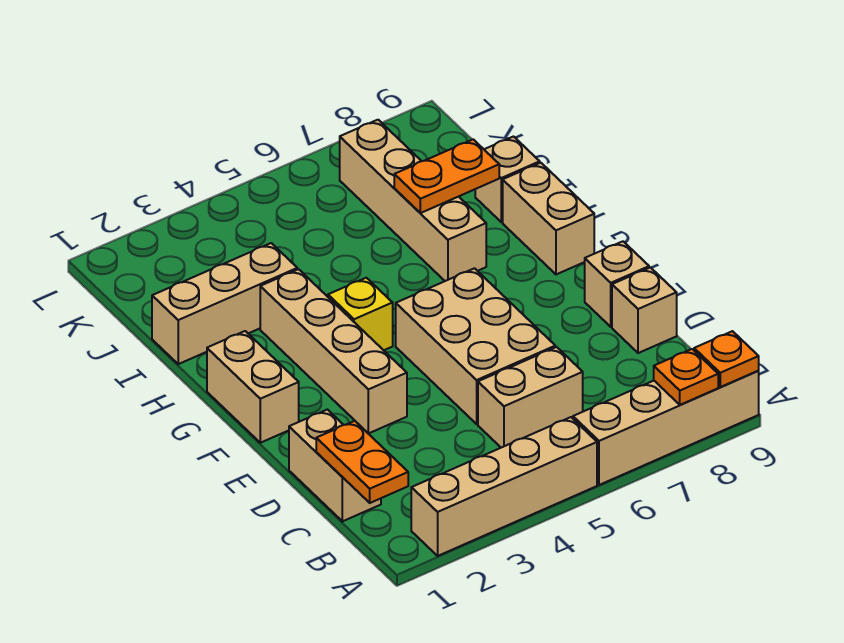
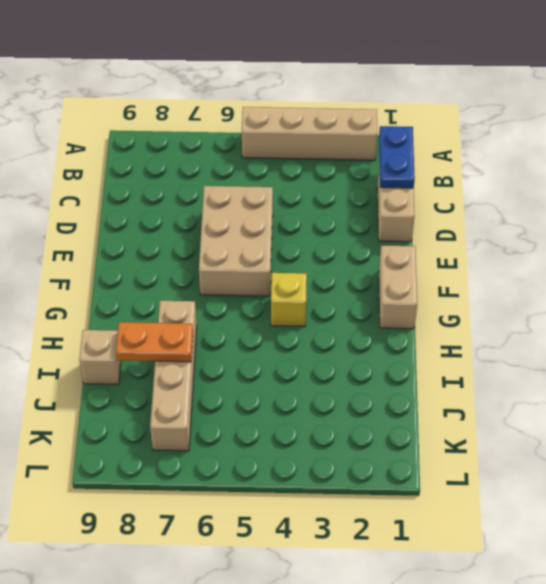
blue plate B1:C1 level 2 -> orange plate B1:C1 level 2
none -> tan brick A6:A9 level 1
none -> tan brick C5:C6 level 1
none -> tan brick D9 level 1

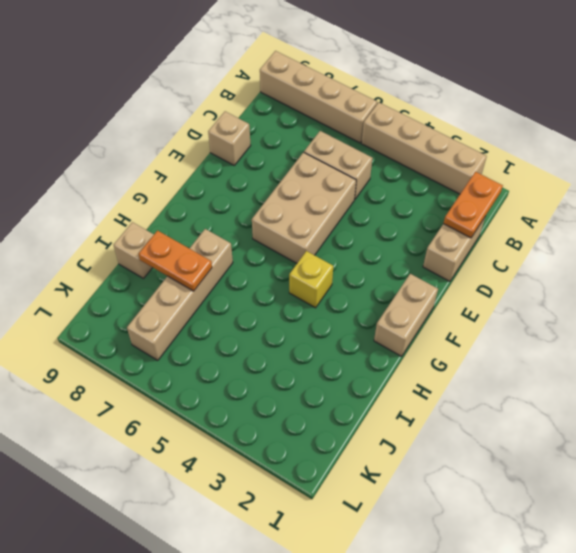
none -> tan brick E3:H3 level 1
none -> tan brick E9 level 1
none -> tan brick G9:H9 level 1

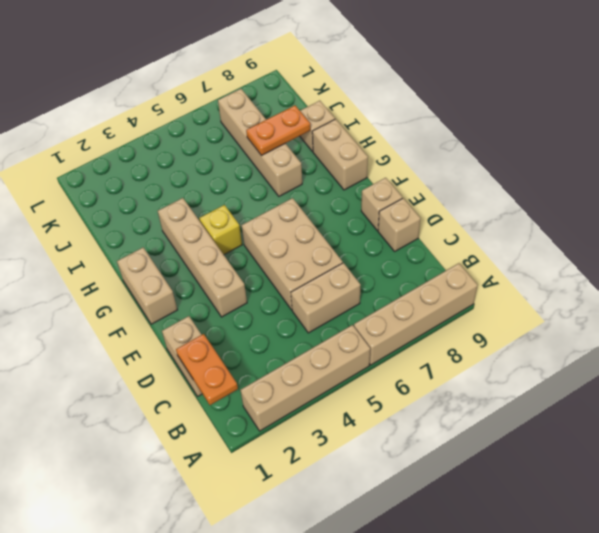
none -> tan brick I1:I3 level 1
none -> orange plate A8 level 2
none -> orange plate A9 level 2

